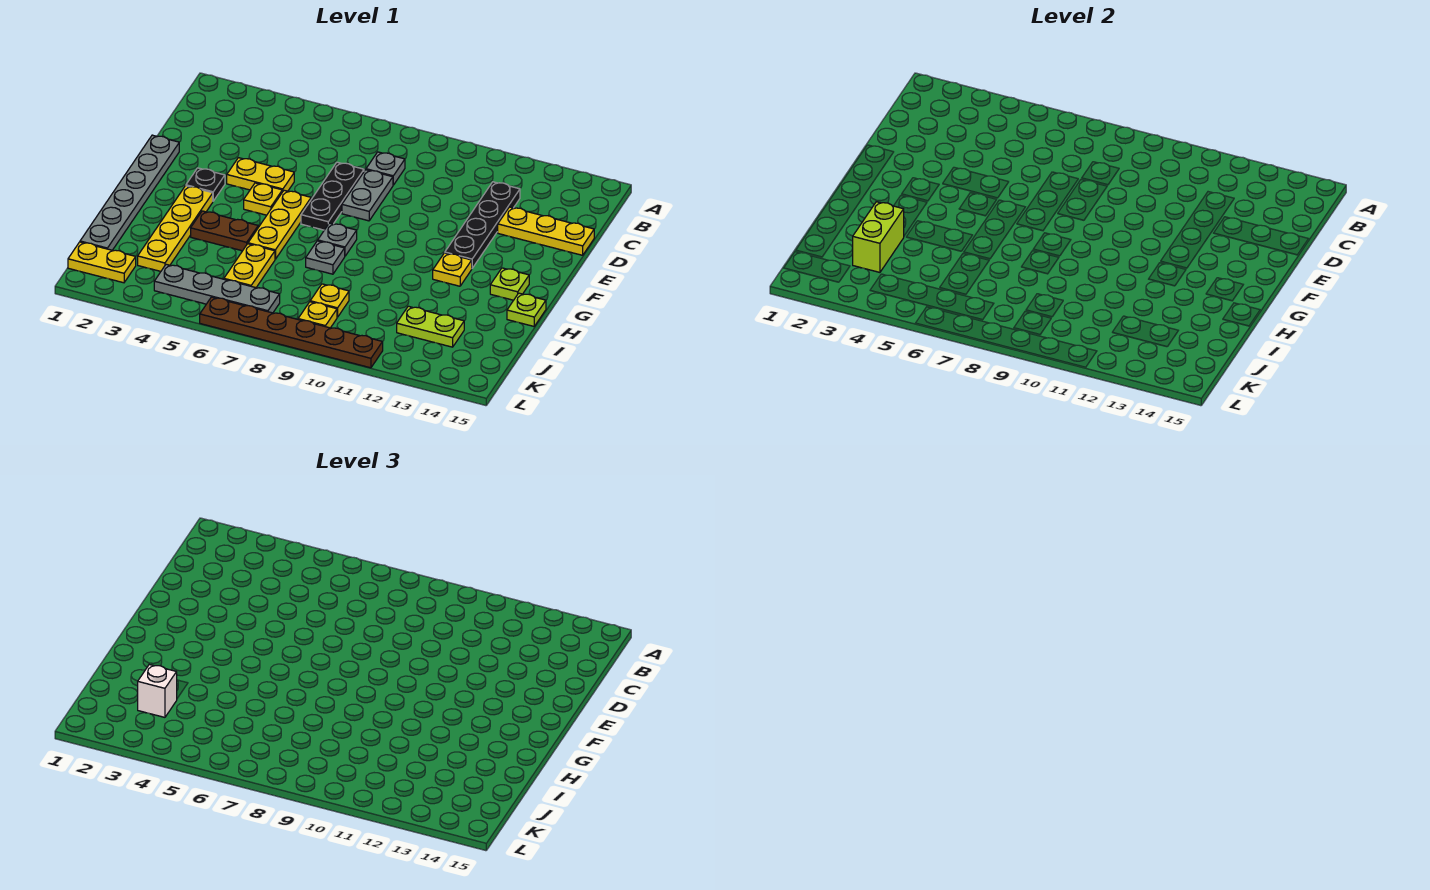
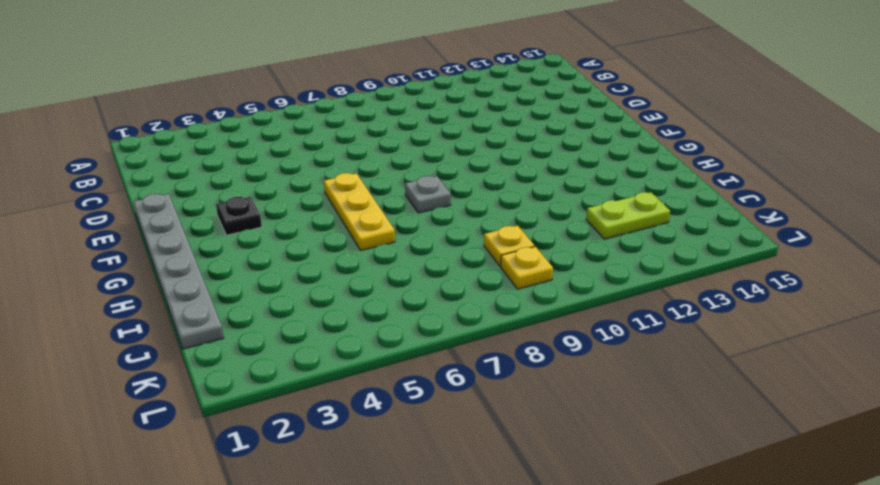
none -> grey plate C8 level 1
none -> black plate C12:F12 level 1
none -> black plate D7:F7 level 1

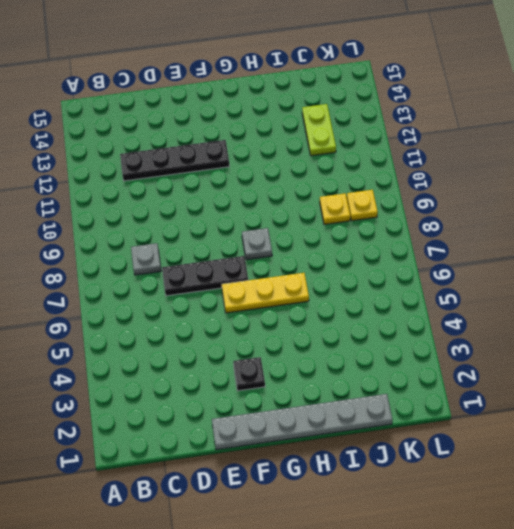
none -> grey plate D8:E8 level 1
none -> yellow plate D13:D15 level 1
none -> yellow plate E4:E5 level 1

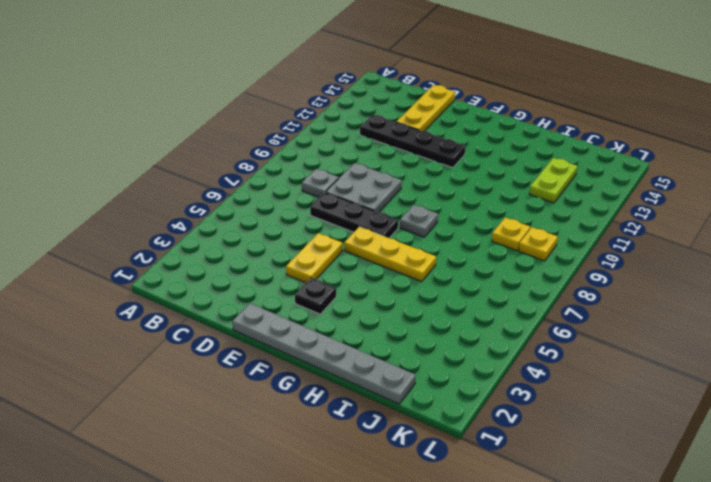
grey plate D8:E9 level 1 -> grey plate D8:E8 level 1
none -> yellow plate F5 level 1
none -> yellow plate G3:J3 level 1
none -> yellow plate G12 level 1

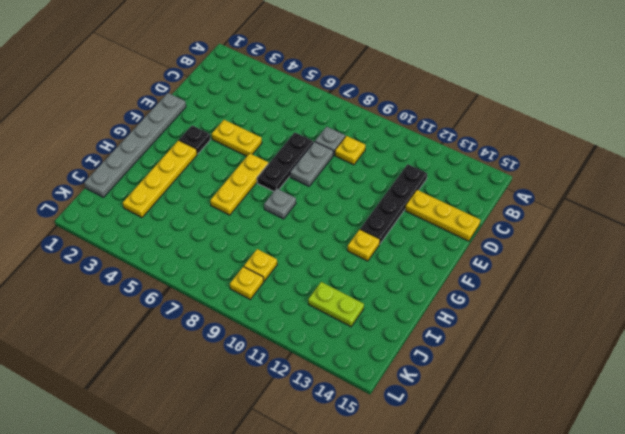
yellow plate C9 level 1 -> yellow plate F5 level 1
none -> lime plate G14 level 1
none -> brown plate H4:H5 level 1
none -> grey plate H8 level 1

